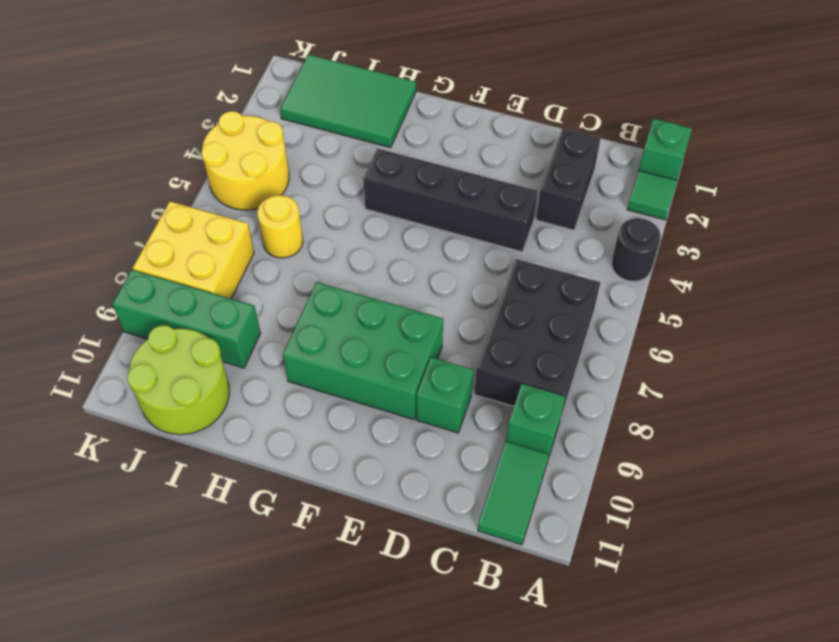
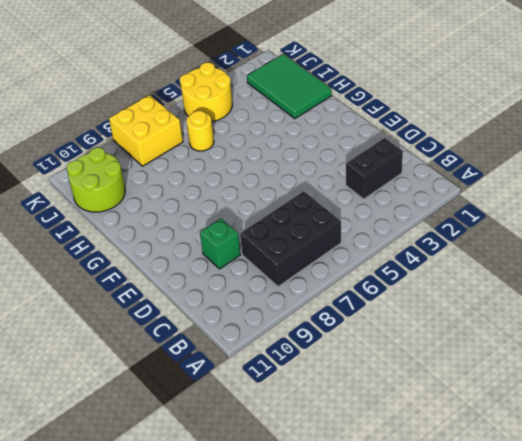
none -> green brick A1 level 1
none -> green tile A2 level 1
none -> black round brick A4 level 1

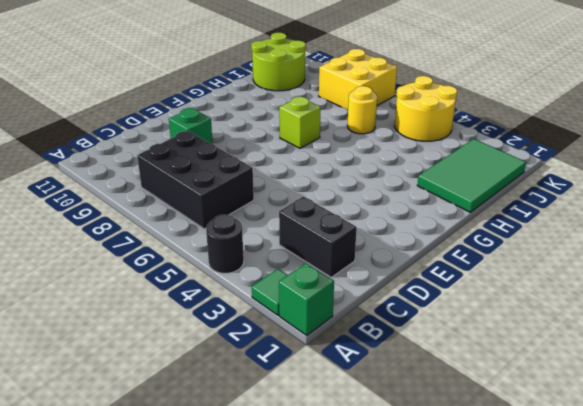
lime brick G7 level 1 -> none
none -> green brick B9 level 1
none -> green tile B10:B11 level 1
none -> black brick D4:G4 level 1

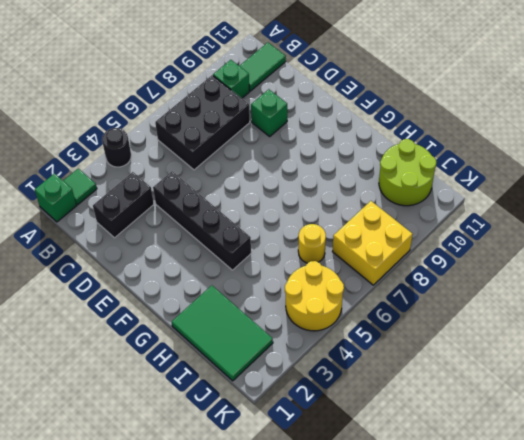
none -> green brick E8:G9 level 1
none -> green brick I9:K9 level 1

